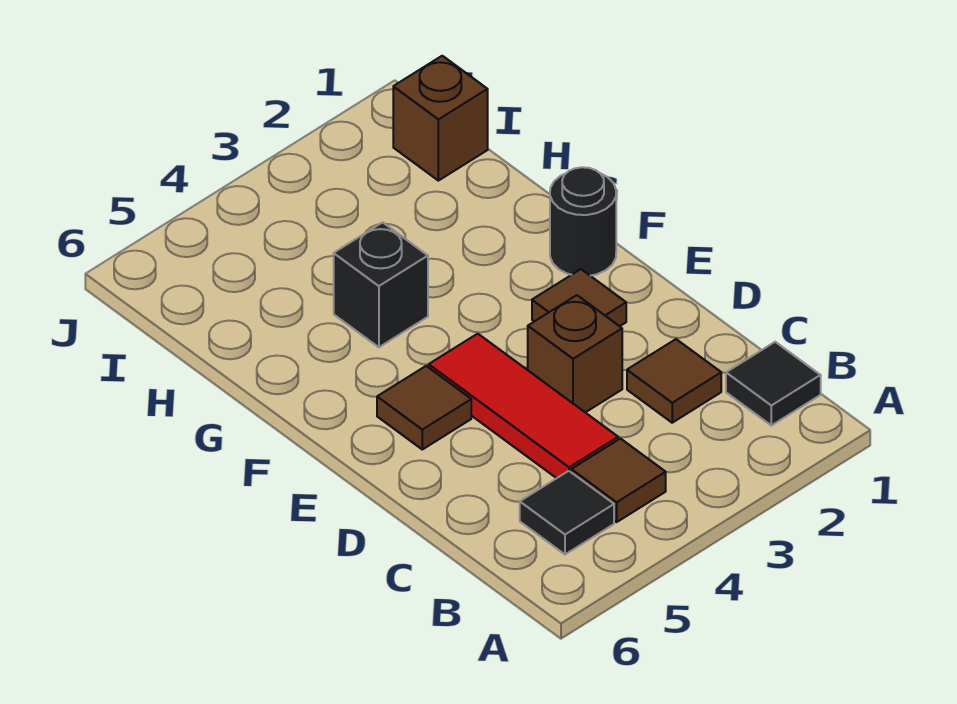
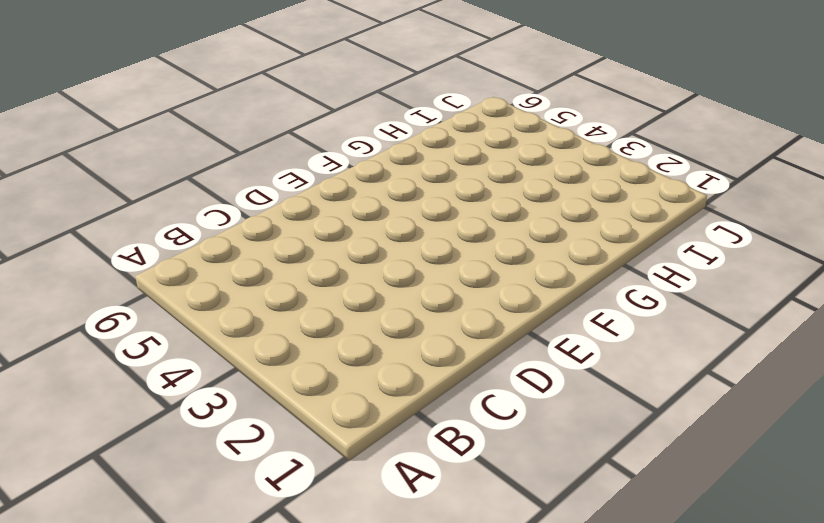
none -> black tile B1 level 1
none -> brown tile B4 level 1

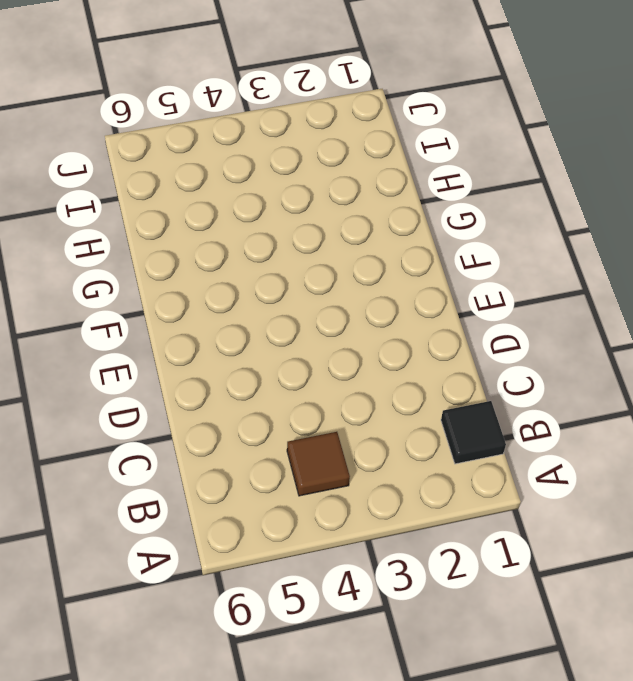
none -> black tile B5 level 1
none -> brown tile C2 level 1

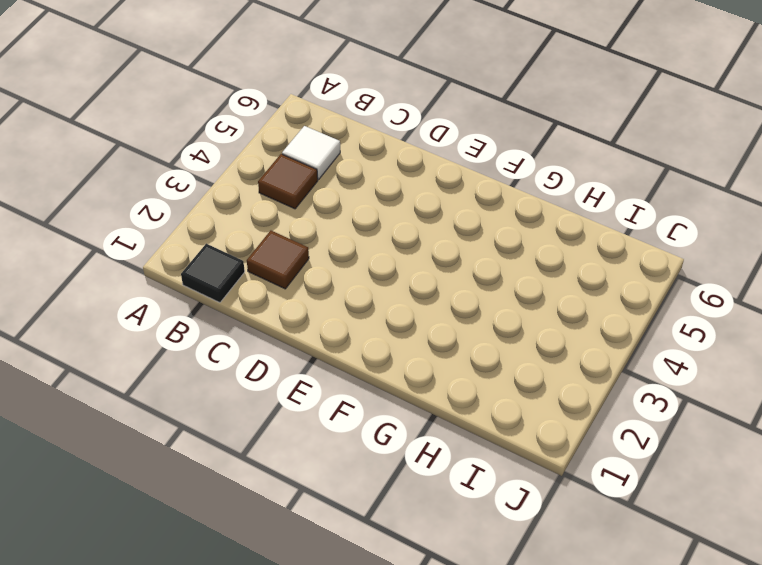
white tile B5 level 1 -> black tile B5 level 1
none -> red tile C4:E4 level 1
none -> brown brick D3 level 1

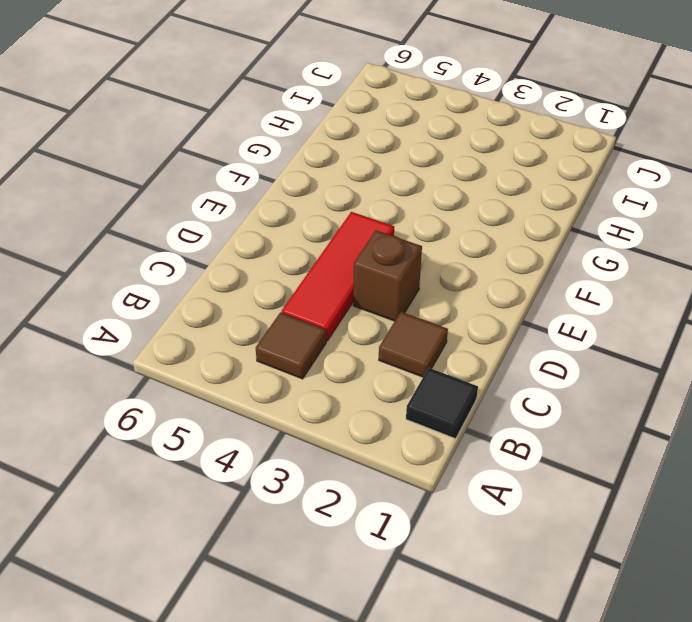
none -> black tile B5 level 1
none -> brown tile E2 level 1

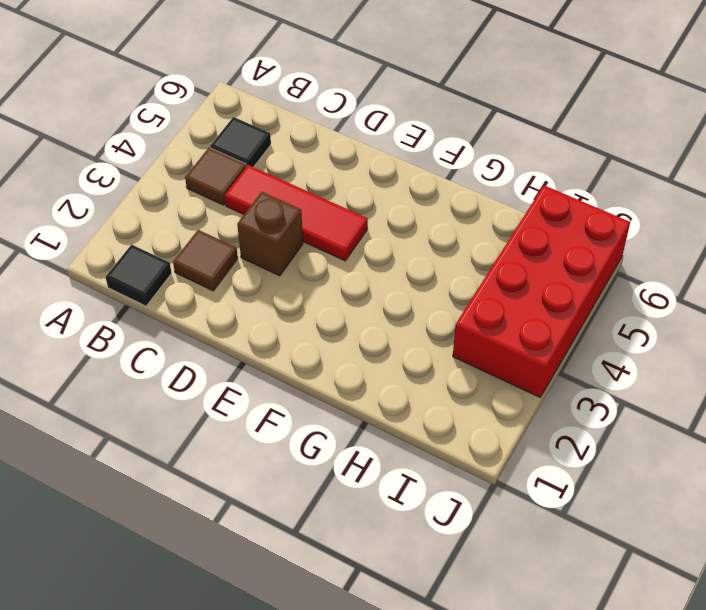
red brick I3:J6 level 1 -> none
none -> brown tile E2 level 1
none -> brown tile E5 level 1

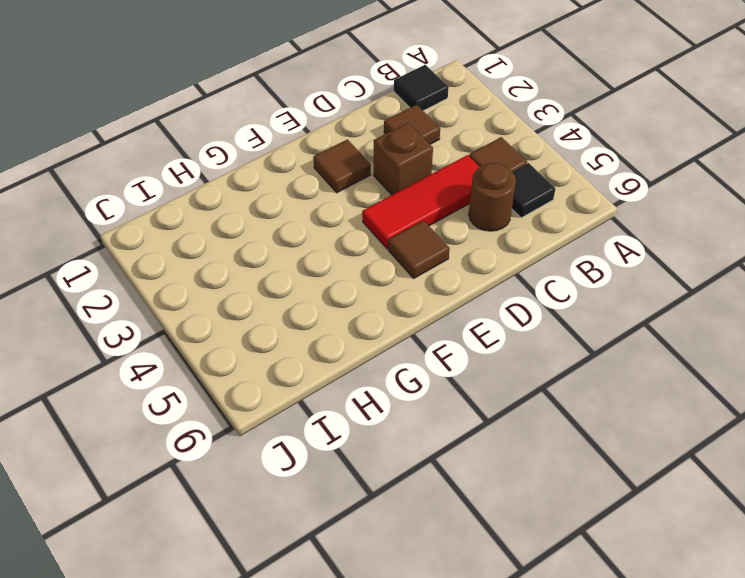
brown round brick C5 level 1 -> none
none -> black round brick F1 level 1
none -> black brick G4 level 1

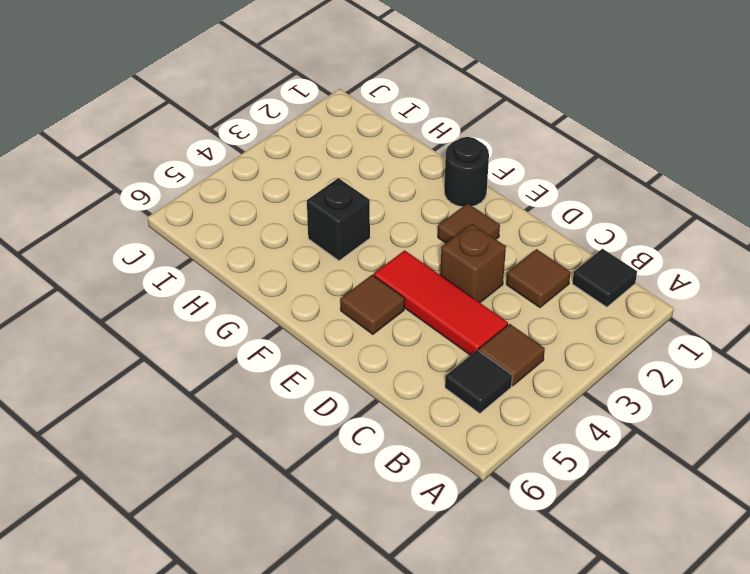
none -> brown brick I1 level 1

